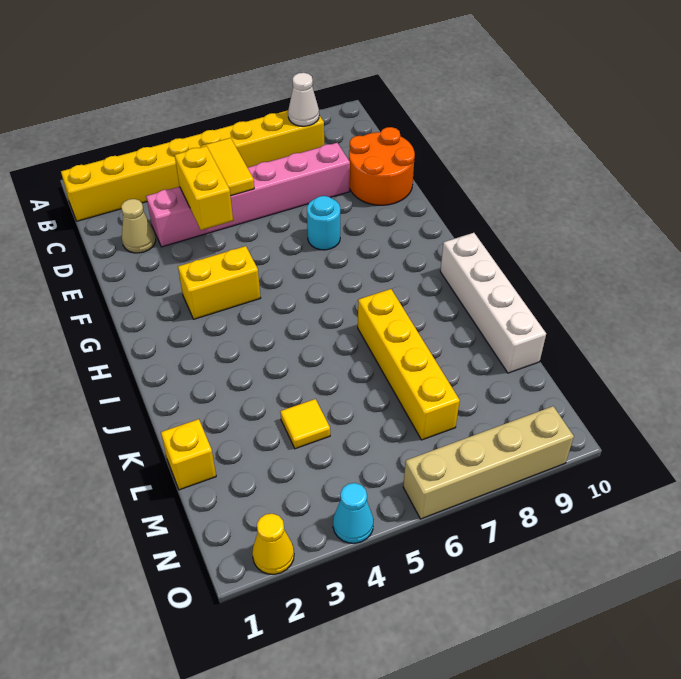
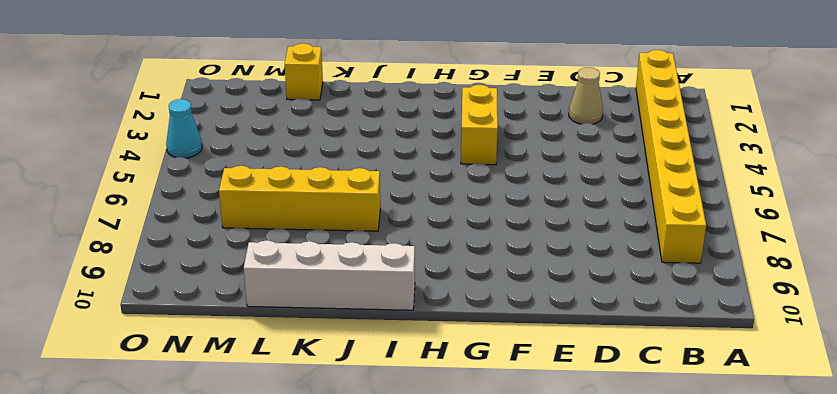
none -> pink brick D3:D8 level 1
none -> orange round brick D9:E10 level 1
none -> cyan round brick F7 level 1

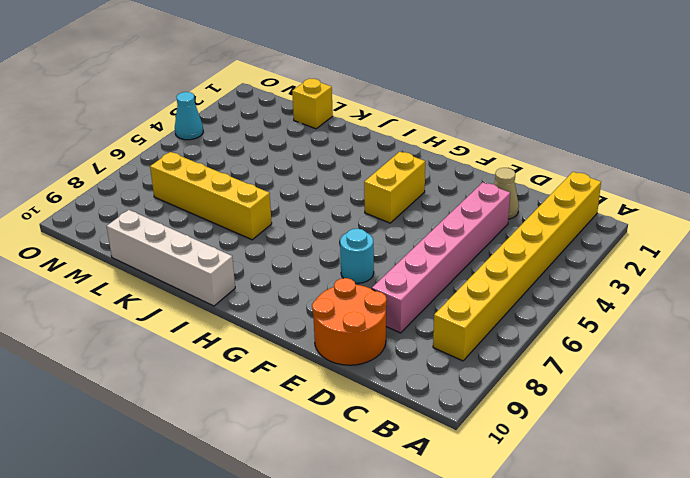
none -> yellow tile L4 level 1
none -> yellow cone O2 level 1
none -> tan brick O6:O9 level 1

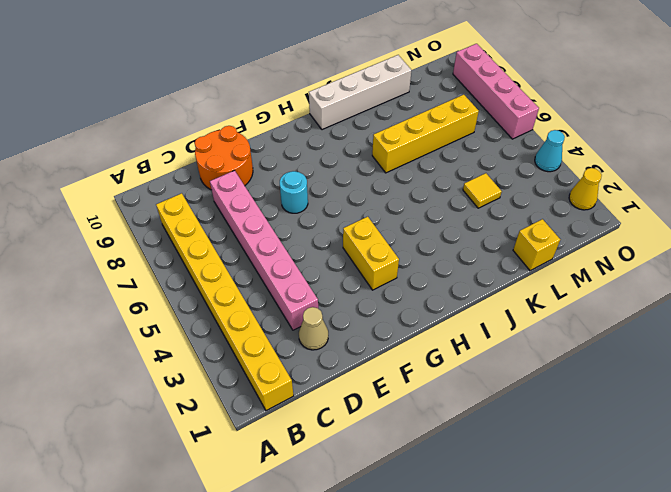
pink brick O6:O9 level 1 -> tan brick O6:O9 level 1
none -> white cone B8 level 2
none -> yellow tile C5:D5 level 2
none -> yellow brick D4:E4 level 2

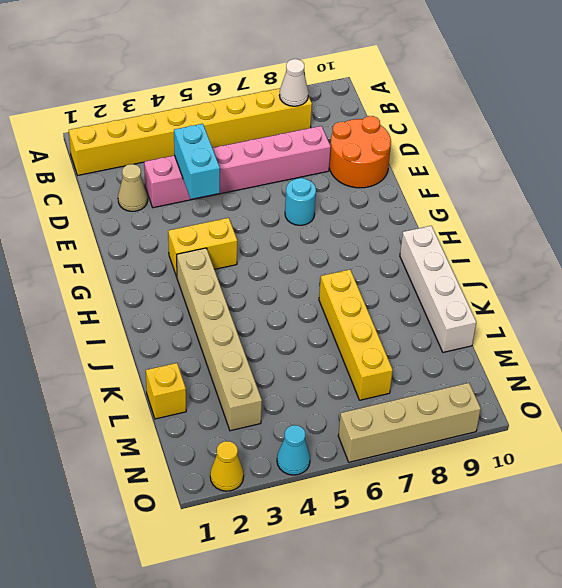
cyan brick D4:E4 level 2 -> yellow brick D4:E4 level 2
tan brick H3:M3 level 1 -> none
none -> yellow tile L4 level 1
none -> yellow tile C5:D5 level 2

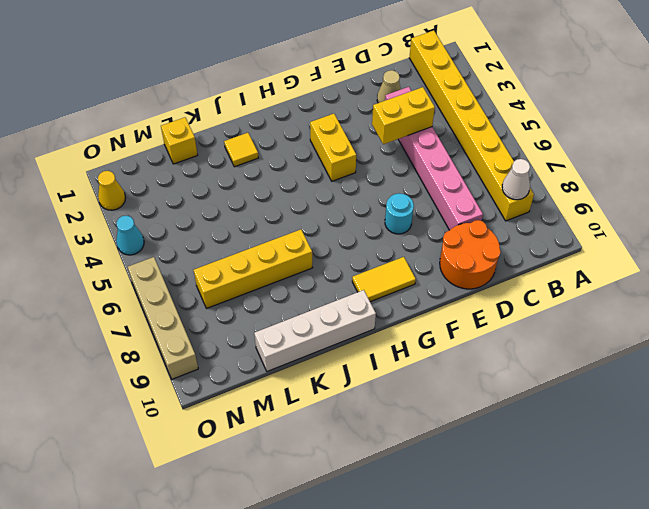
yellow tile G9:H9 level 1 -> yellow tile C5:D5 level 2
yellow tile J2 level 1 -> yellow tile L4 level 1

